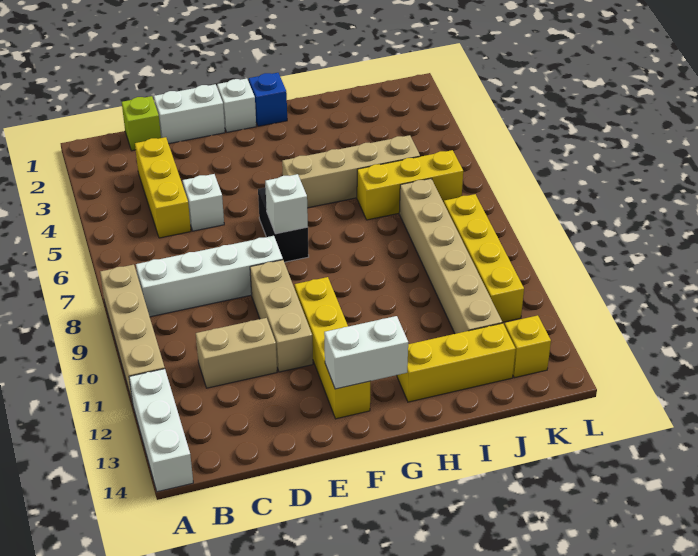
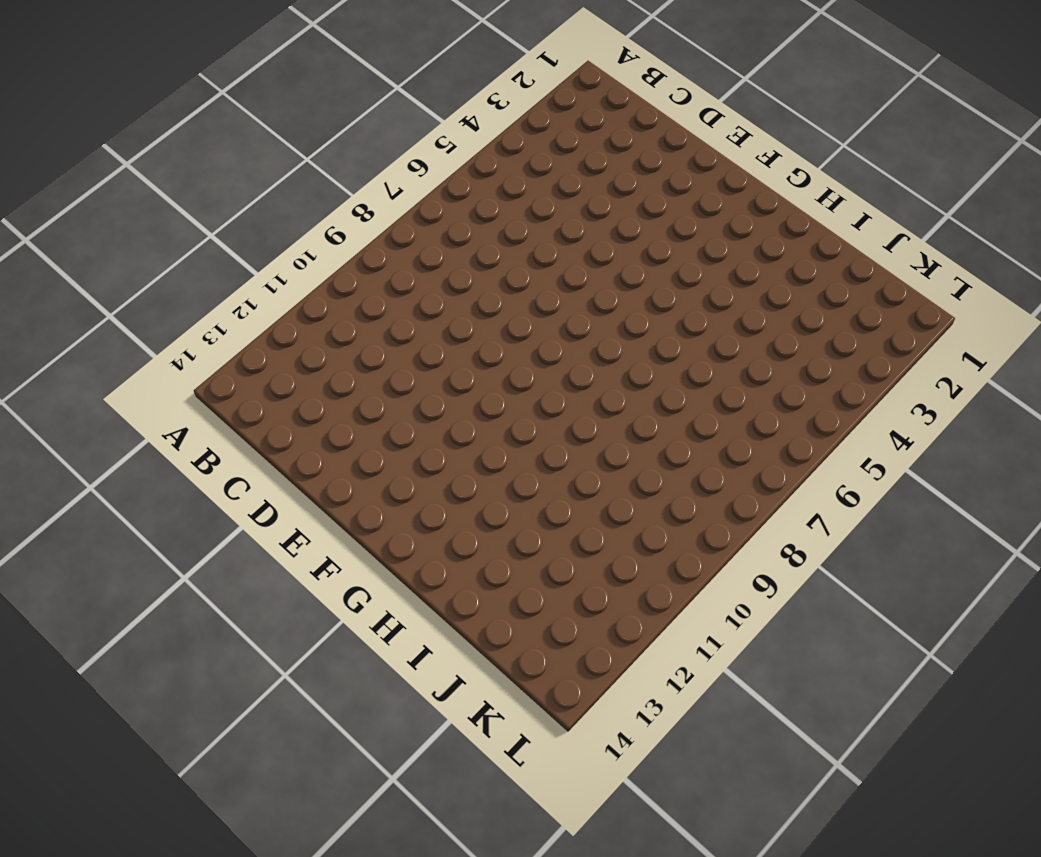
none -> tan brick A8:A11 level 1
none -> white brick A12:A14 level 1
none -> white brick B8:E8 level 1

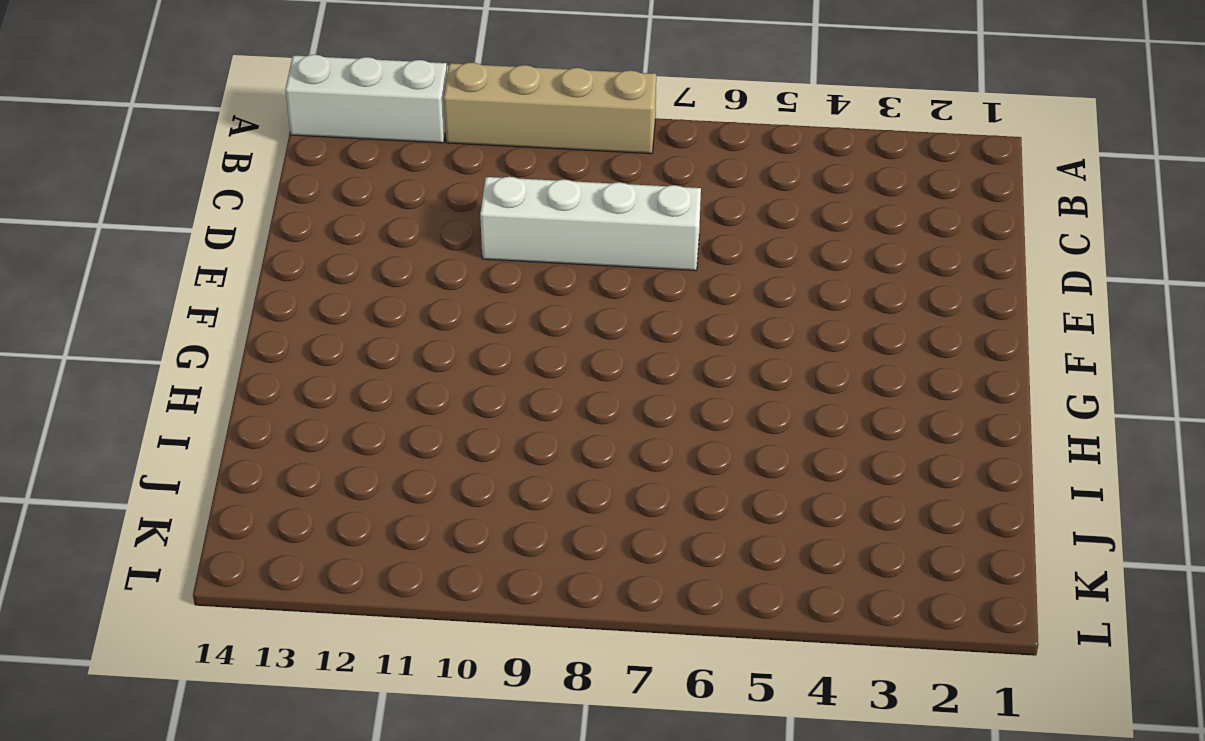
white brick D7:D10 level 1 -> white brick B8:E8 level 1
none -> lime brick C1 level 1
none -> yellow brick C3:C5 level 1
none -> tan brick C11:D11 level 1

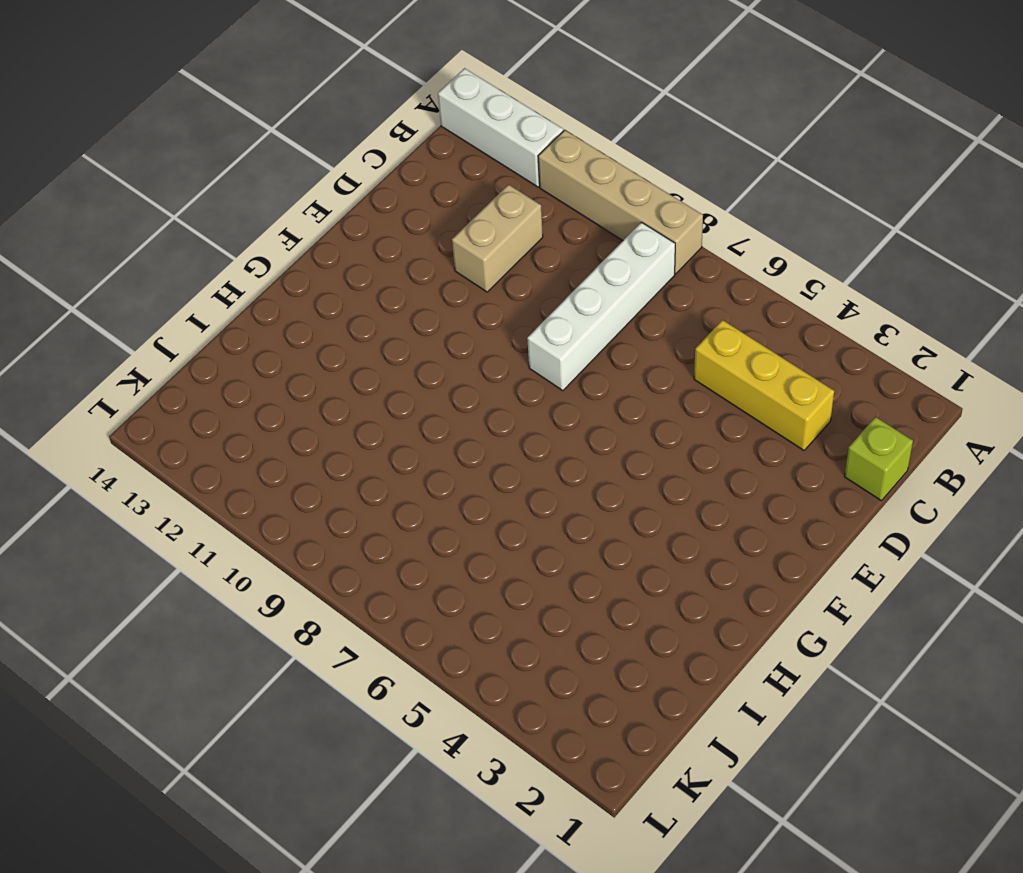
none -> white brick D1:E1 level 1
none -> white brick D5 level 1
none -> tan brick E9:E11 level 1

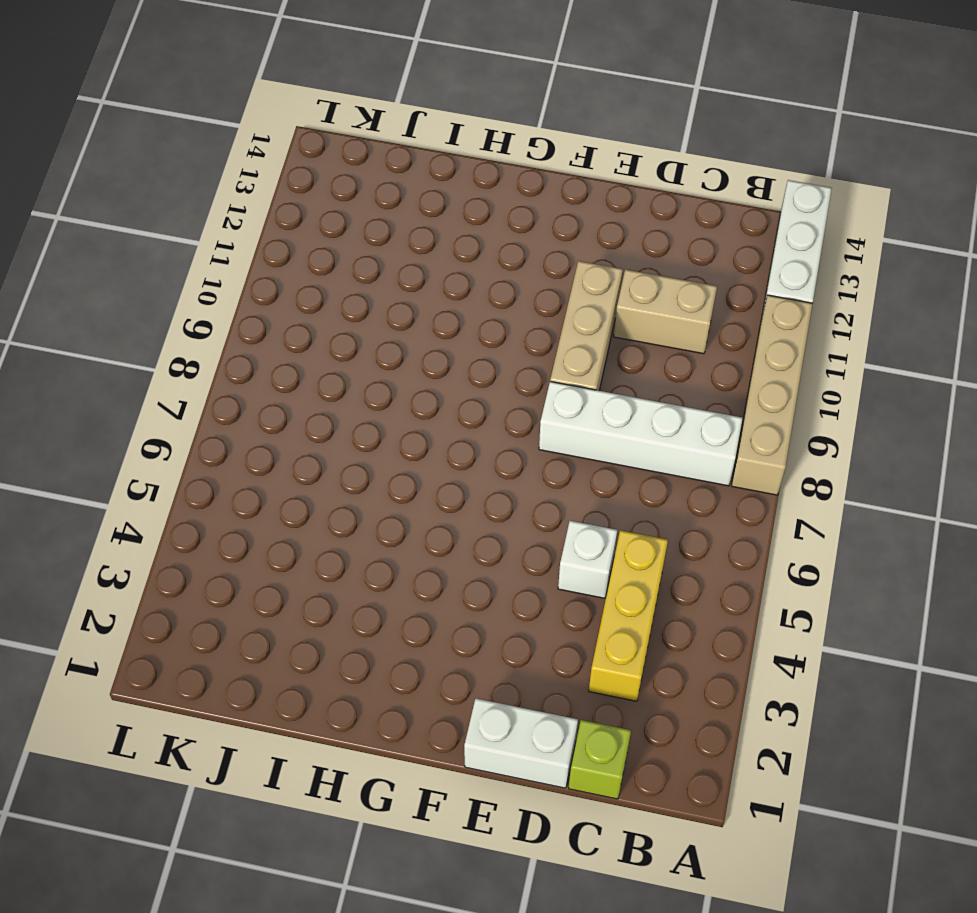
none -> white brick F1 level 1
none -> black brick F6:F7 level 1
none -> yellow brick F10:F13 level 1

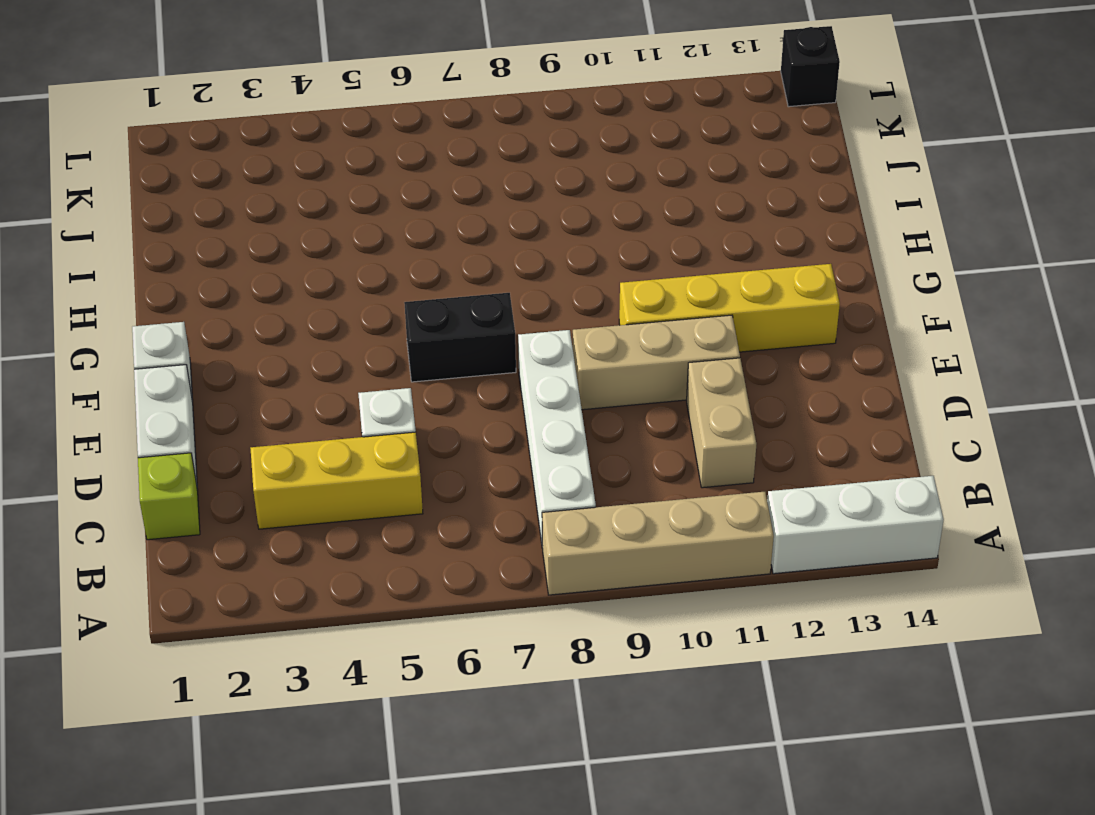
black brick L14 level 1 -> none
none -> blue brick G1 level 1
none -> tan brick G5:J5 level 1
none -> yellow brick H13:J13 level 1

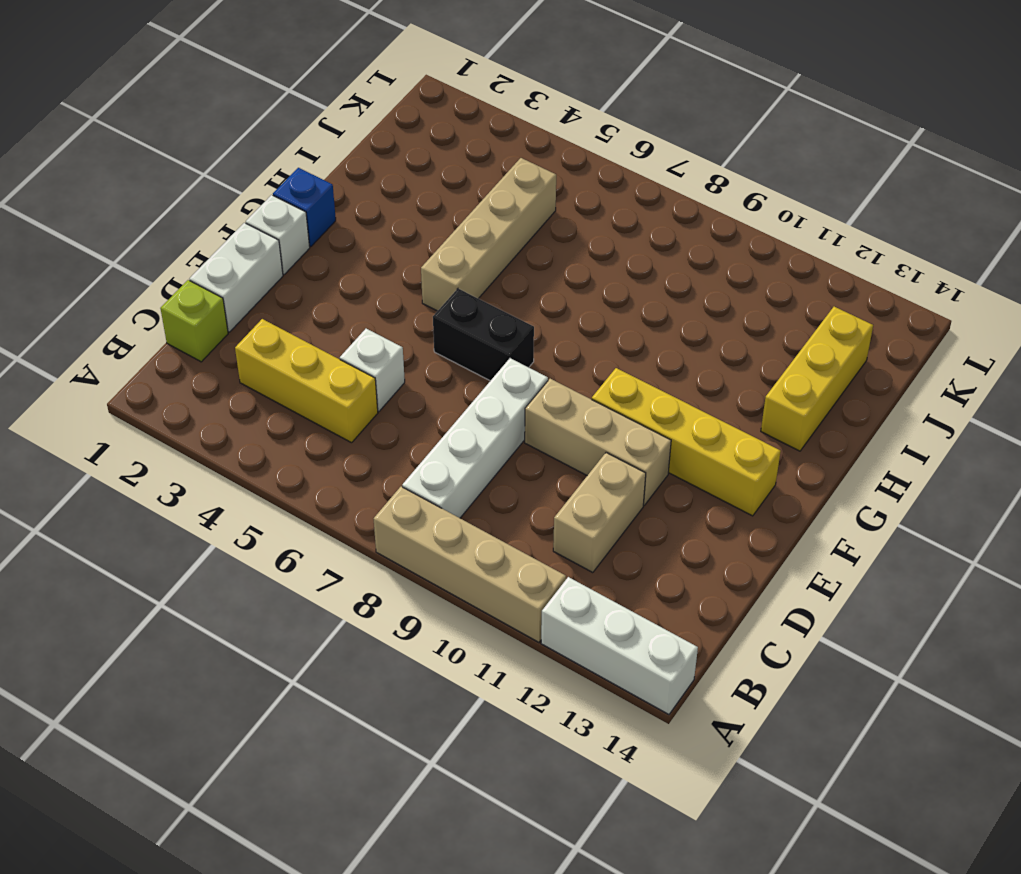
none -> yellow brick I6:K6 level 1
none -> tan brick J7:J12 level 1
none -> yellow brick K8:K11 level 1

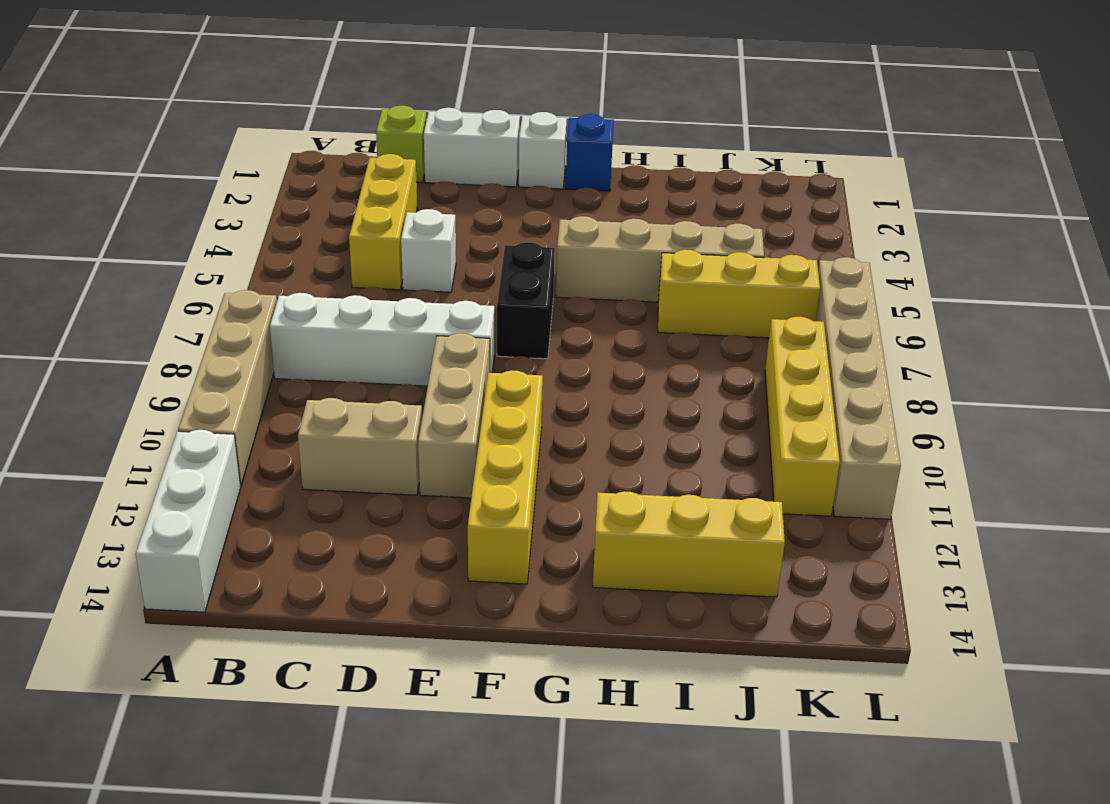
tan brick L6:L11 level 1 -> tan brick J7:J12 level 1
none -> yellow brick K13 level 1
none -> white brick F7 level 2
none -> white brick F13:G13 level 2

